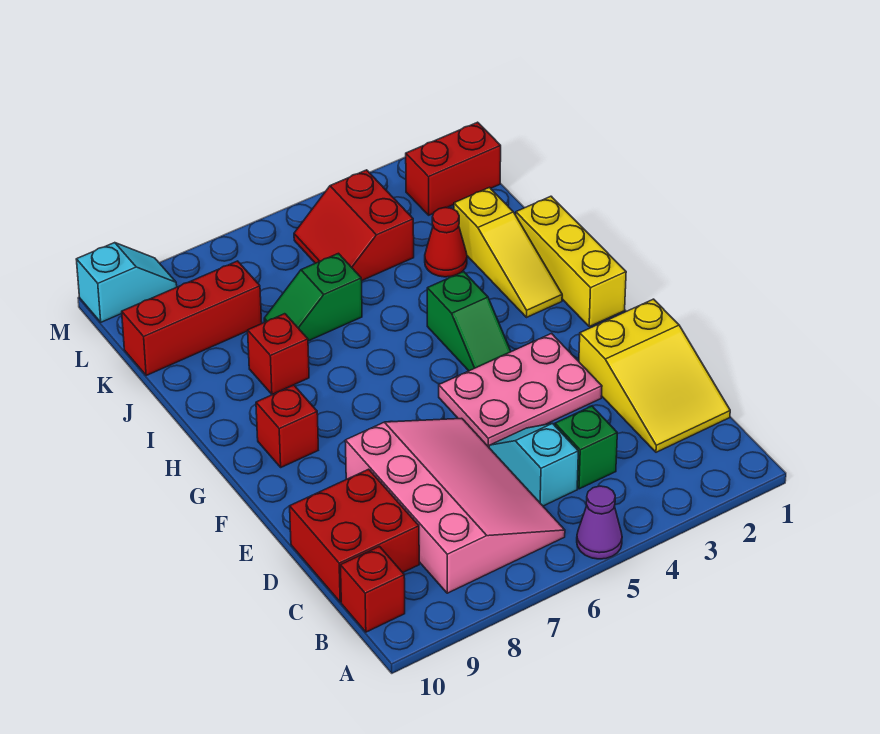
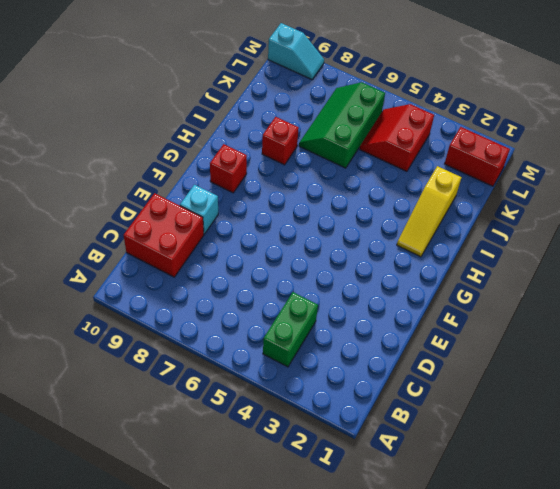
green brick B4:C4 level 1 -> green brick C4 level 1
cyan brick E9 level 1 -> none
green slope J6:L7 level 1 top 6 -> green slope J6:J7 level 1 top 6
none -> purple cone A5 level 1
none -> pink slope B6:E8 level 1 top 8
none -> red brick B10 level 1

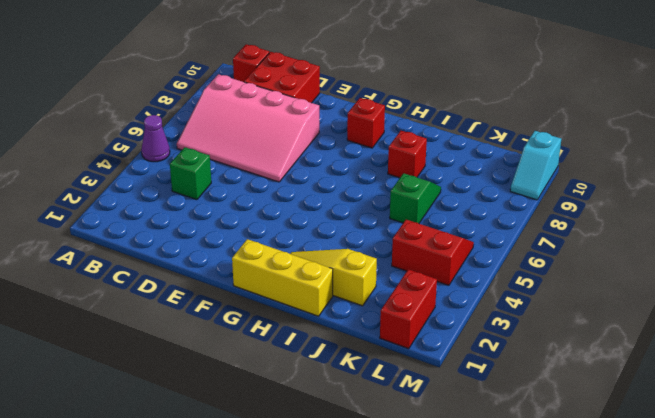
none -> yellow slope C1:E2 level 1 top E
none -> cyan slope C5:D5 level 1 top C
none -> pink plate E3:F5 level 1

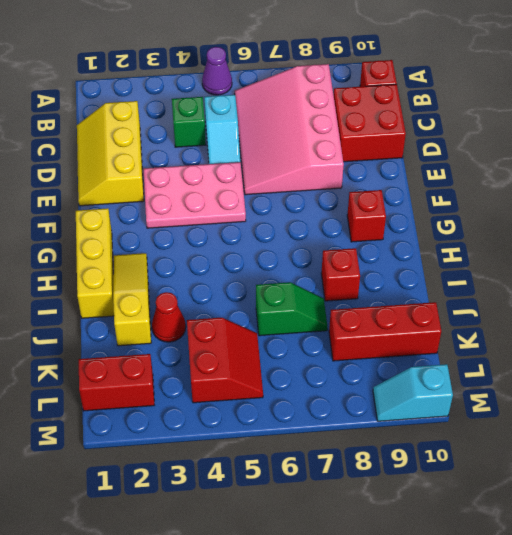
yellow slope C1:E2 level 1 top 2 -> yellow slope C1:E2 level 1 top E
none -> green slope G4:H4 level 1 top H

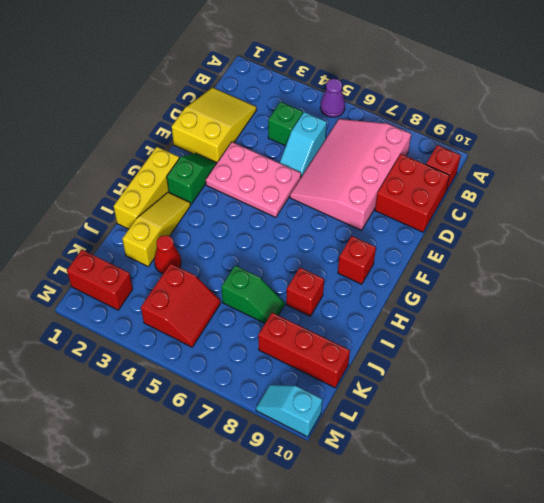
green slope F2:G2 level 1 top G -> green slope G4:H4 level 1 top H

